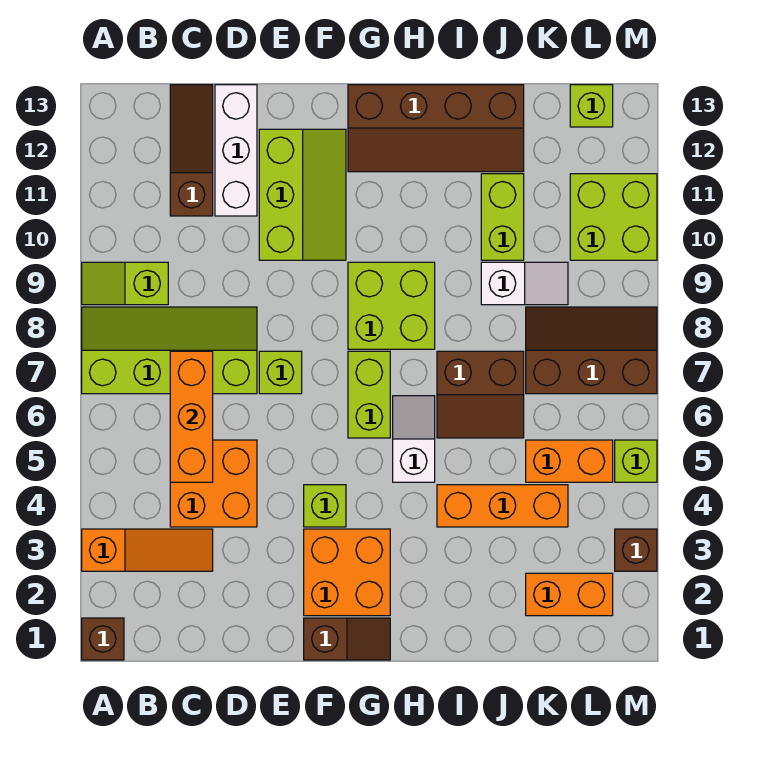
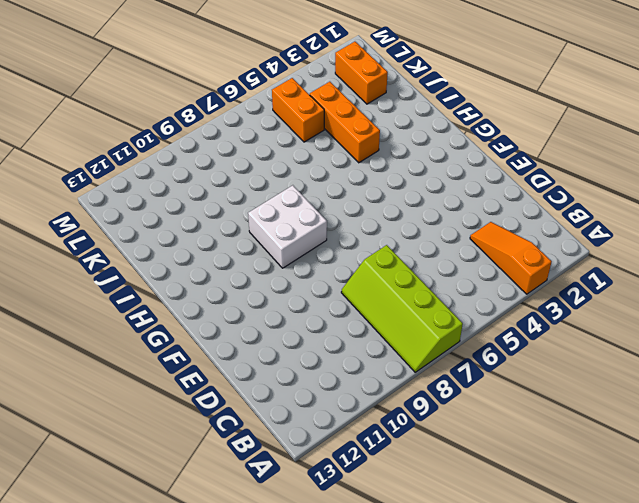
white brick G8:H9 level 1 -> lime brick G8:H9 level 1
none -> brown brick A1 level 1
none -> lime slope A9:B9 level 1 top B
none -> orange brick C4:D5 level 1

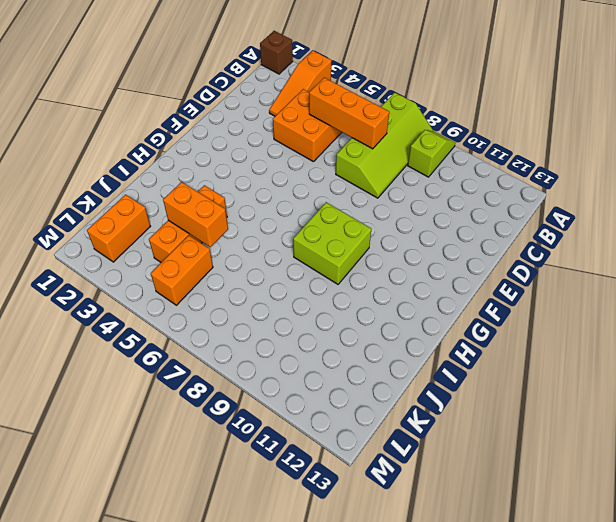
orange brick J4:J5 level 2 -> none
none -> brown slope C11:C13 level 1 top 11
none -> white brick D11:D13 level 1
none -> lime brick E7 level 1

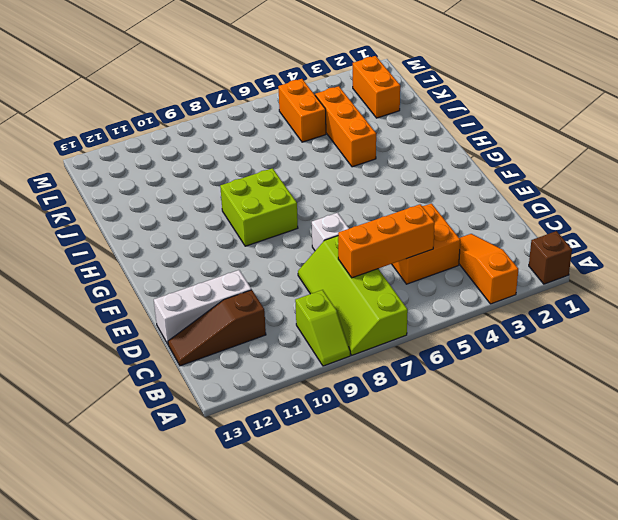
white brick E7 level 1 -> lime brick E7 level 1
none -> lime slope E10:F12 level 1 top E
none -> brown slope F1:G1 level 1 top F
none -> orange brick F2:G3 level 1

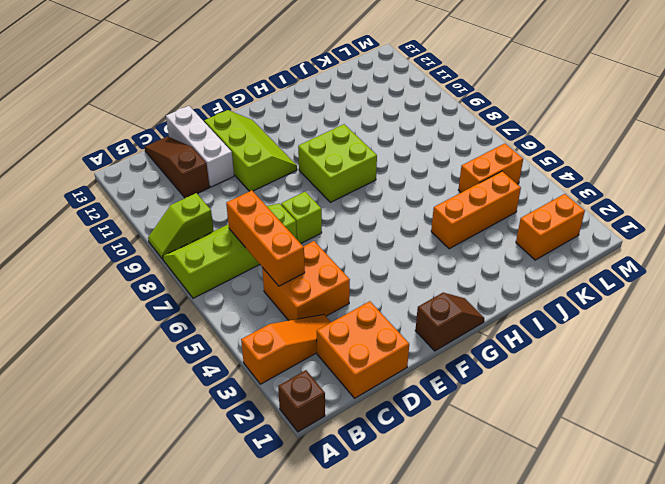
orange brick C1:D2 level 1 -> orange brick F2:G3 level 1
none -> lime brick F4 level 1
none -> lime brick G6:G7 level 1
none -> brown slope G12:J13 level 1 top 13

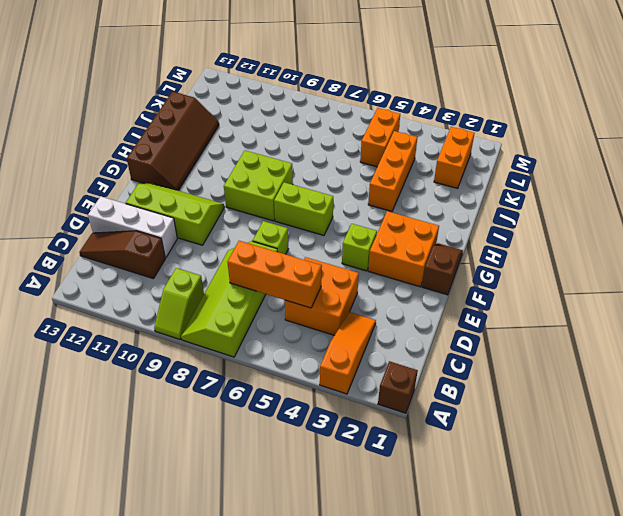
none -> white slope H5:H6 level 1 top 5
none -> brown slope I6:J7 level 1 top 7
none -> white slope J9:K9 level 1 top J

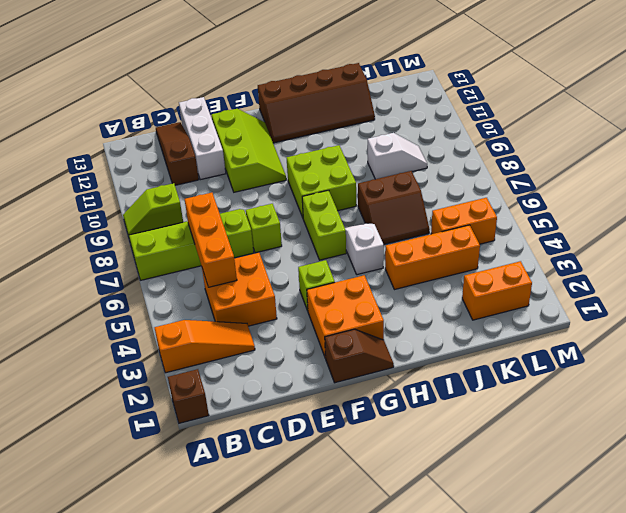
none -> lime brick J10:J11 level 1
none -> brown slope K7:M8 level 1 top 7
none -> lime brick L10:M11 level 1

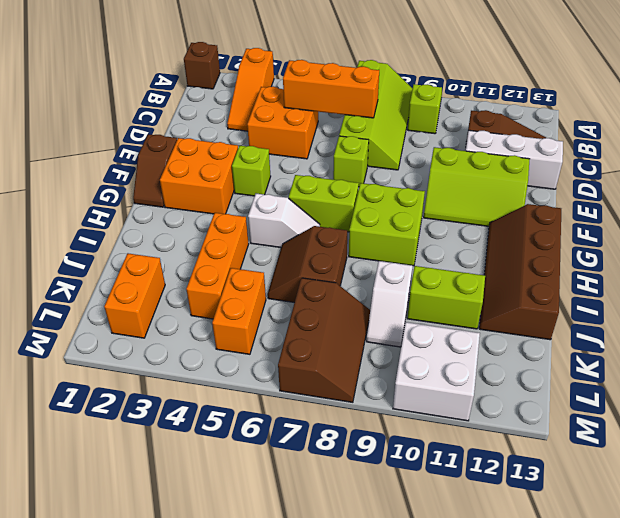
white brick L10:M11 level 1 -> lime brick L10:M11 level 1
none -> lime brick L13 level 1
none -> brown brick M3 level 1
none -> lime brick M5 level 1

